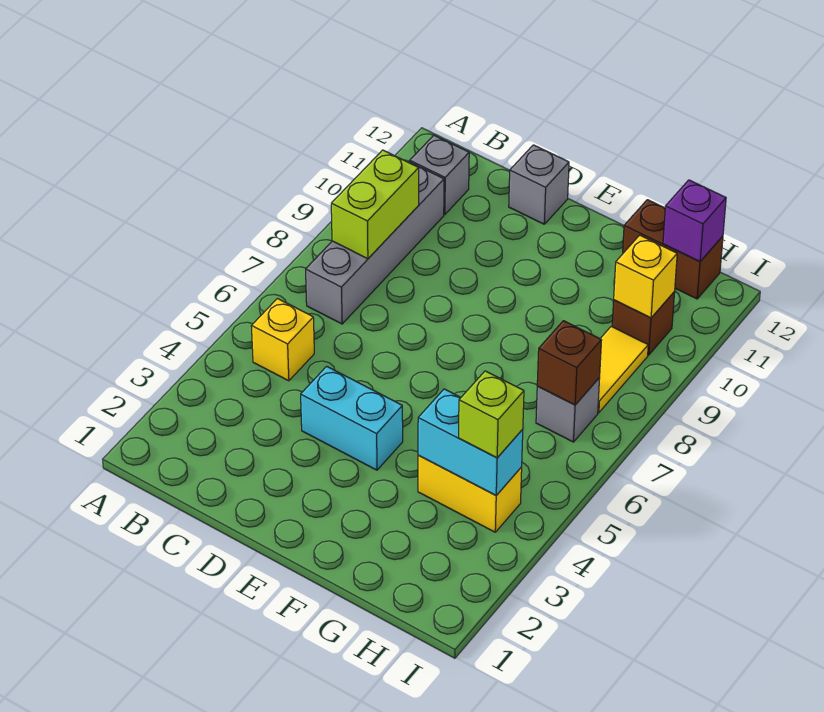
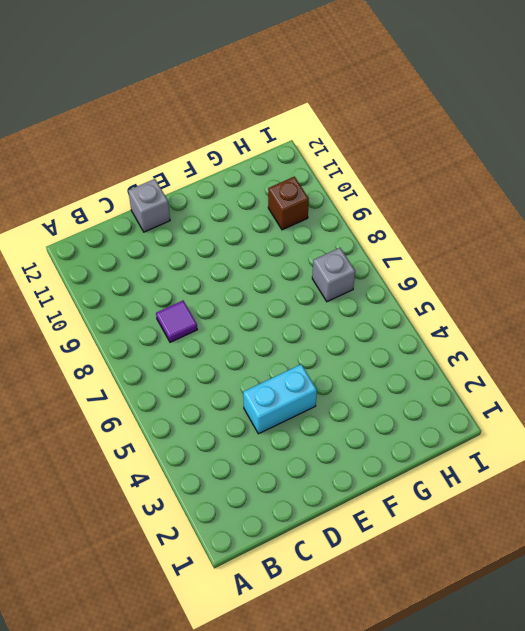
purple tile C8 level 1 -> none
none -> yellow brick B5 level 1
none -> grey brick B7:B10 level 1
none -> grey brick B11 level 1

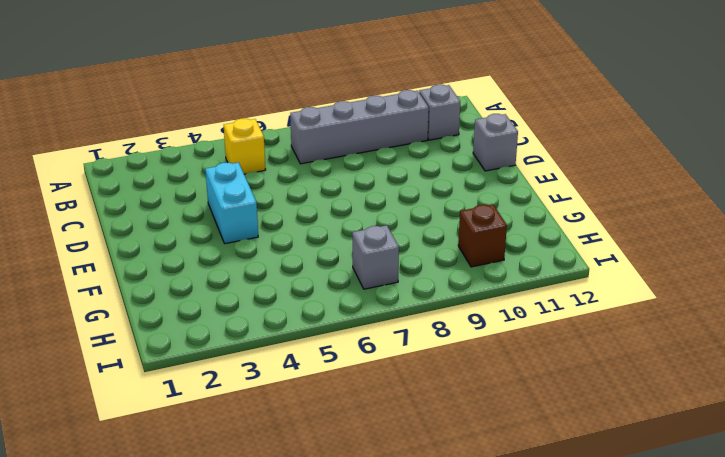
none -> yellow brick G4:H4 level 1
none -> brown brick G12:H12 level 1
none -> yellow tile H8:H9 level 1

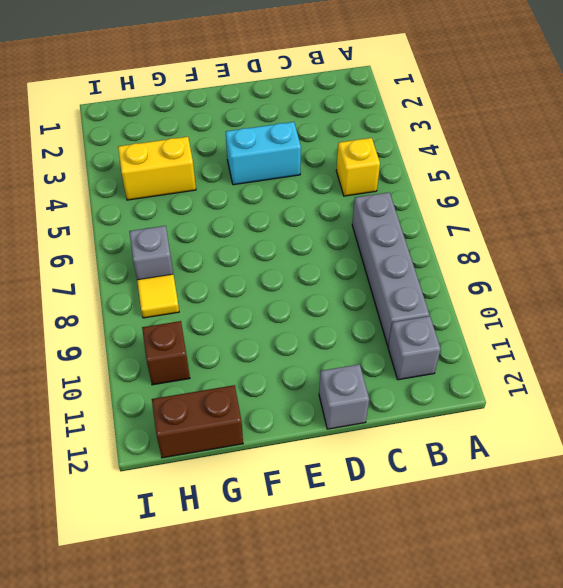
yellow tile H8 level 1 -> yellow tile H8:H9 level 1
none -> lime brick B8:B9 level 2
none -> cyan brick G4:H4 level 2
none -> brown brick H7 level 2

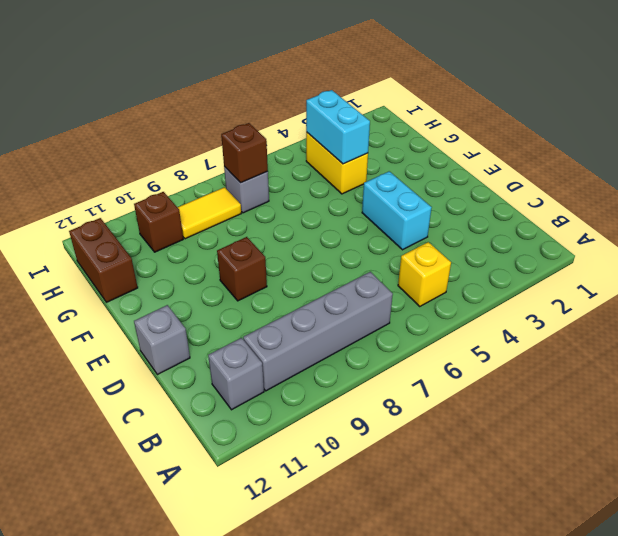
brown brick E9 level 1 -> none
none -> lime brick B8:B9 level 2
none -> yellow brick H10 level 2
none -> purple brick H12 level 2

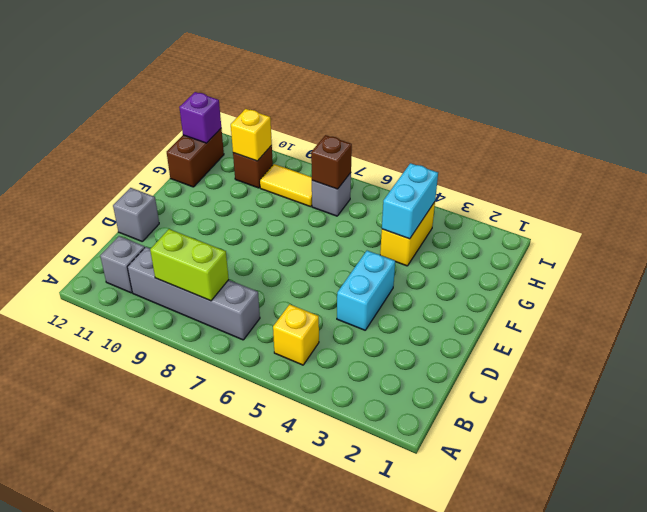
none -> lime brick H4 level 3

